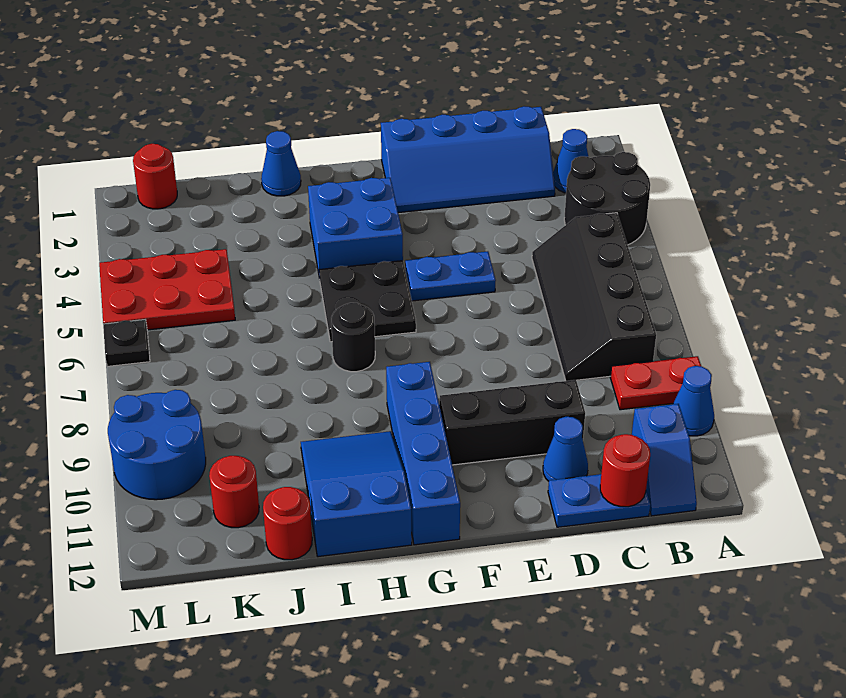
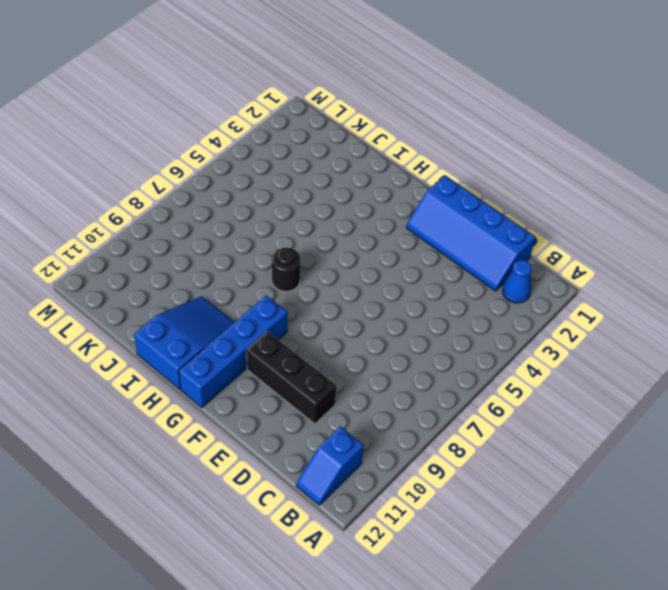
none -> black round brick A3:B4 level 1
none -> red plate A9:B9 level 1
none -> blue cone A10 level 1

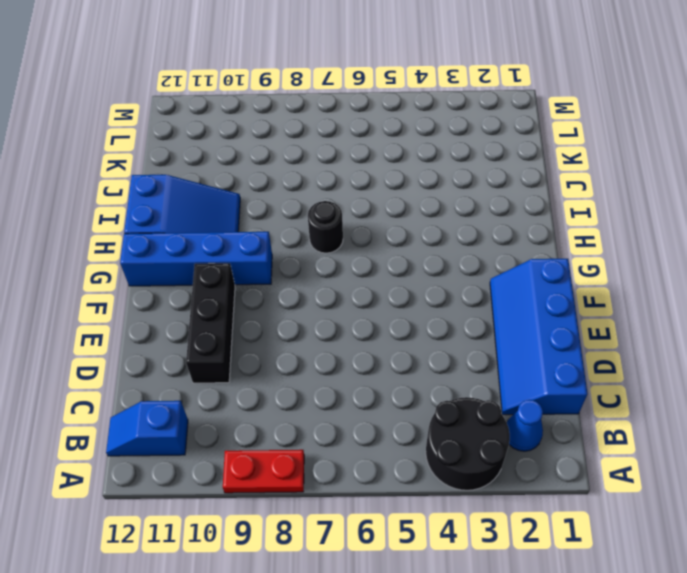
red plate A8:A9 level 1 -> red plate A9:B9 level 1
none -> blue cone A10 level 1
none -> black slope B5:C8 level 1 top B
none -> blue plate C12:D12 level 1

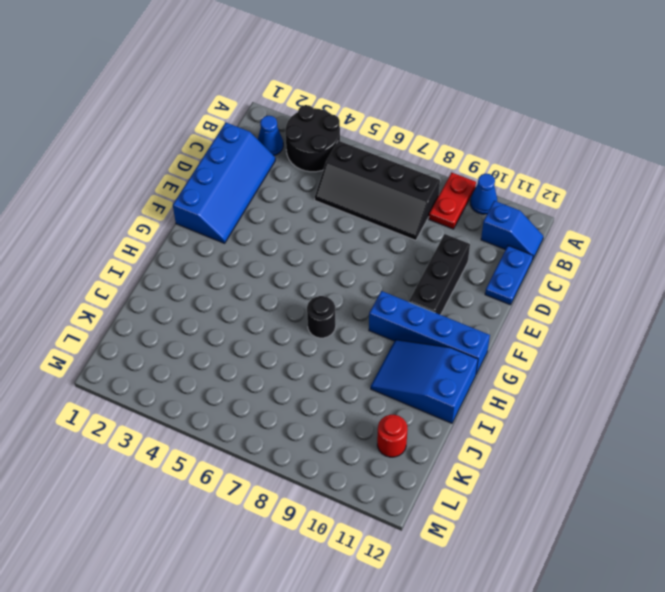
none -> blue cone D11 level 1
none -> blue plate E5:F5 level 1
none -> blue brick G3:H4 level 1

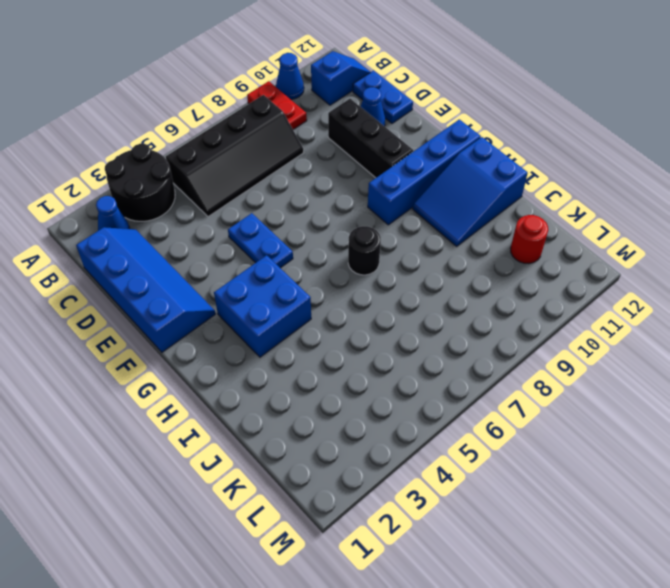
none -> black plate G5:H6 level 1
none -> blue cone I1 level 1
none -> red round brick J12 level 1

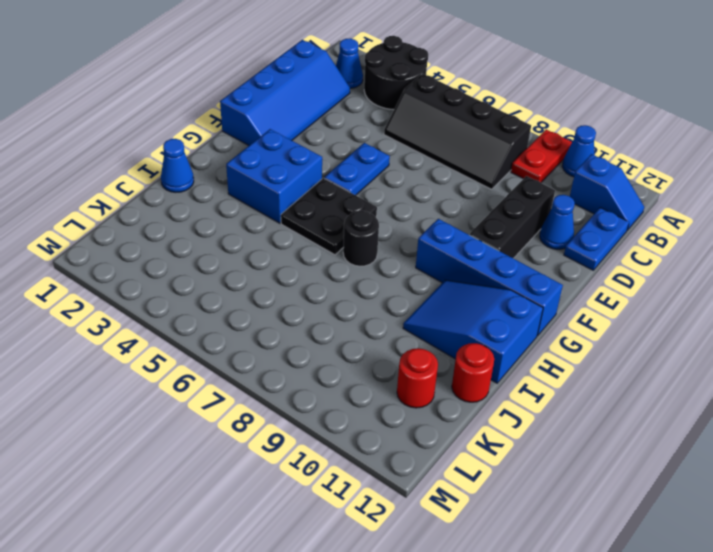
none -> red plate K4:M5 level 1
none -> red round brick L1 level 1
none -> blue round brick L9:M10 level 1

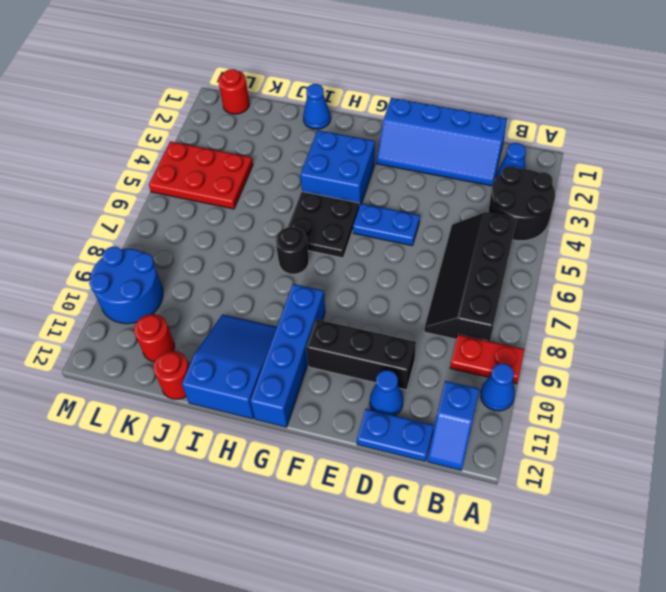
none -> black plate M6 level 1
none -> red round brick C12 level 2

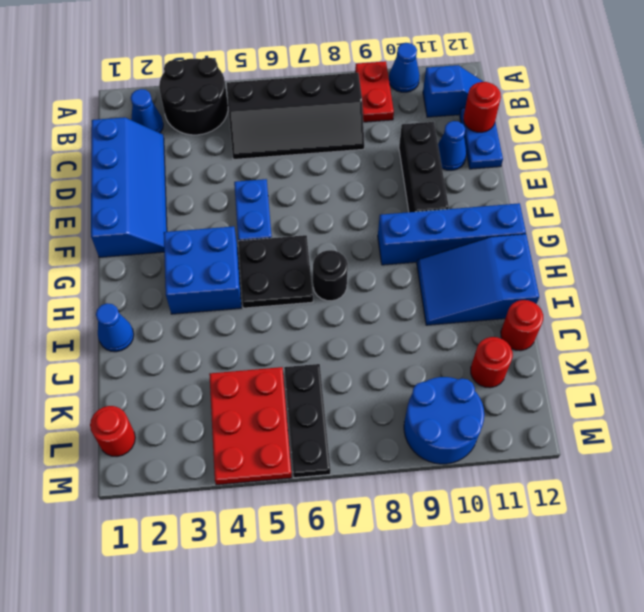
black plate K6:M6 level 1 -> black plate M6 level 1

